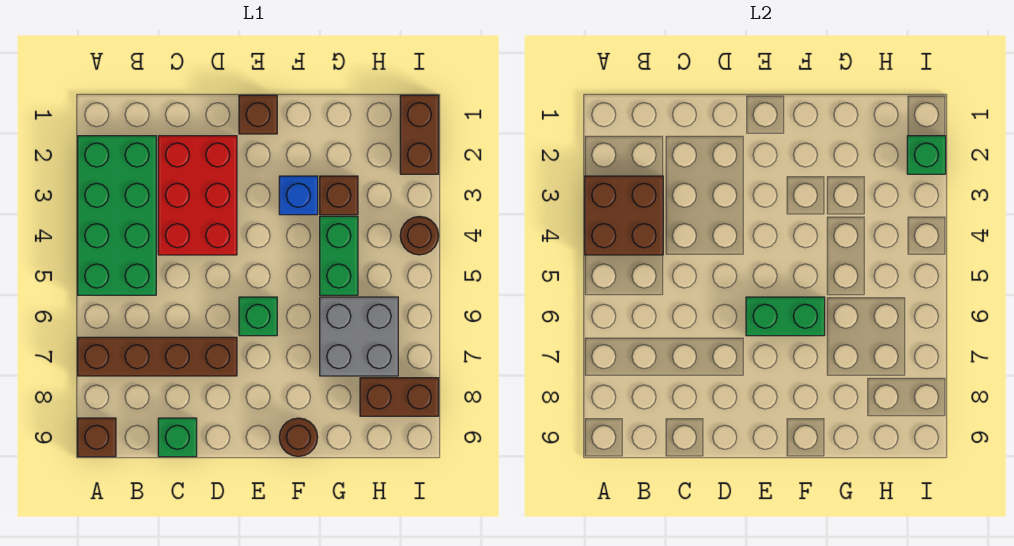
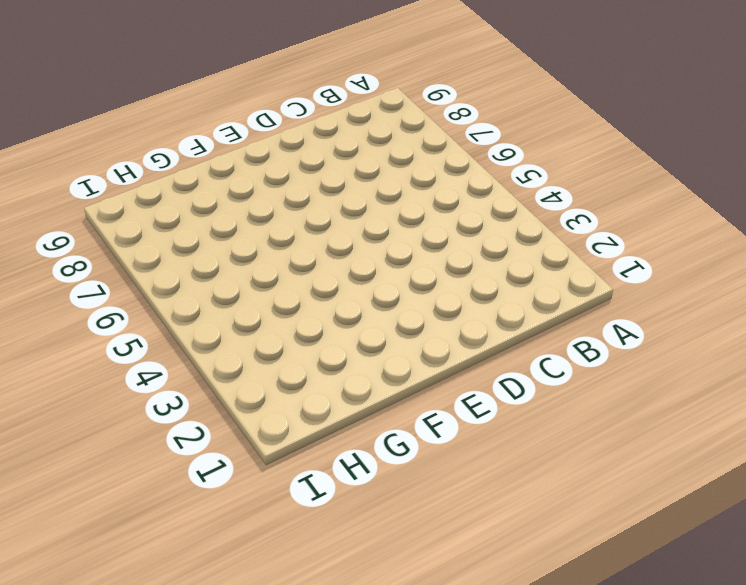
none -> green brick A2:B5 level 1
none -> brown brick A7:D7 level 1
none -> brown brick A9 level 1

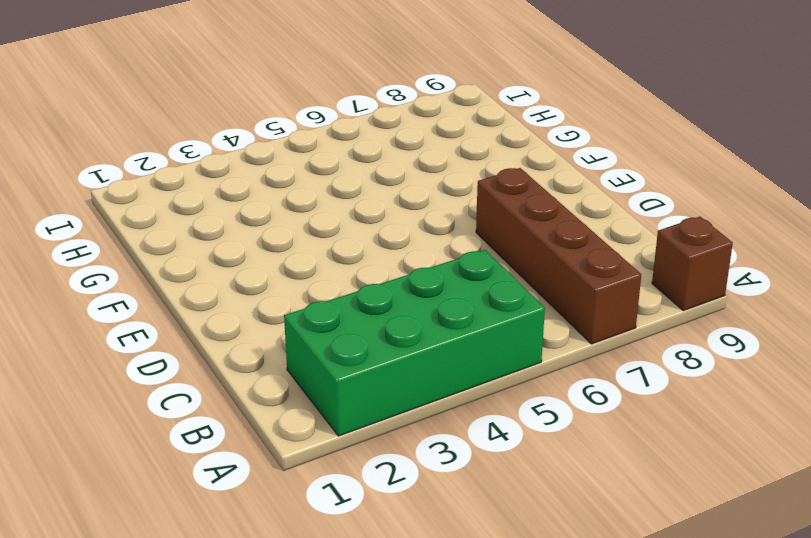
none -> red brick C2:D4 level 1
none -> green brick C9 level 1
none -> brown brick E1 level 1

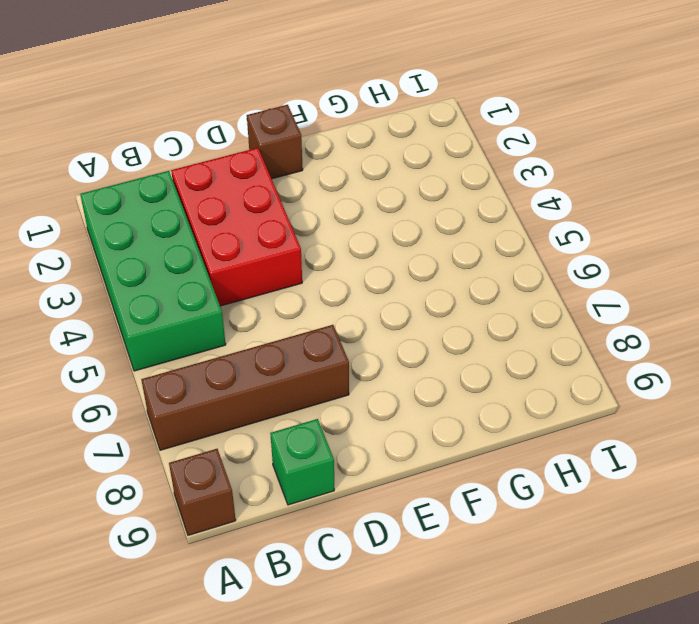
none -> green brick E6 level 1
none -> blue brick F3 level 1
none -> brown round brick F9 level 1

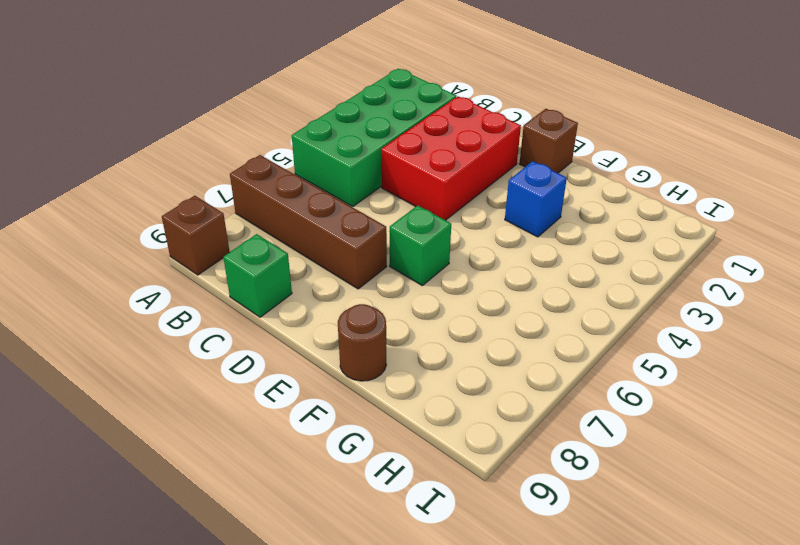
none -> brown brick G3 level 1
none -> green brick G4:G5 level 1
none -> grey brick G6:H7 level 1

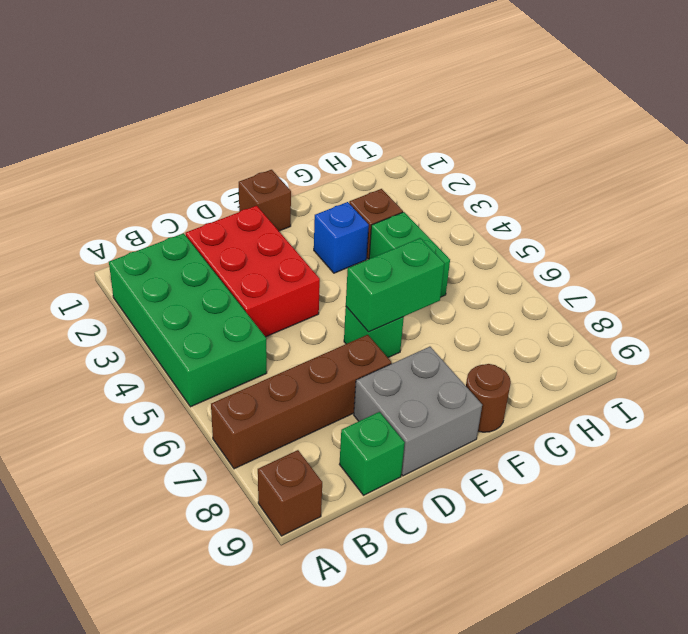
grey brick D8:E9 level 1 -> grey brick G6:H7 level 1
none -> brown brick H8:I8 level 1
none -> brown brick I1:I2 level 1
none -> brown round brick I4 level 1

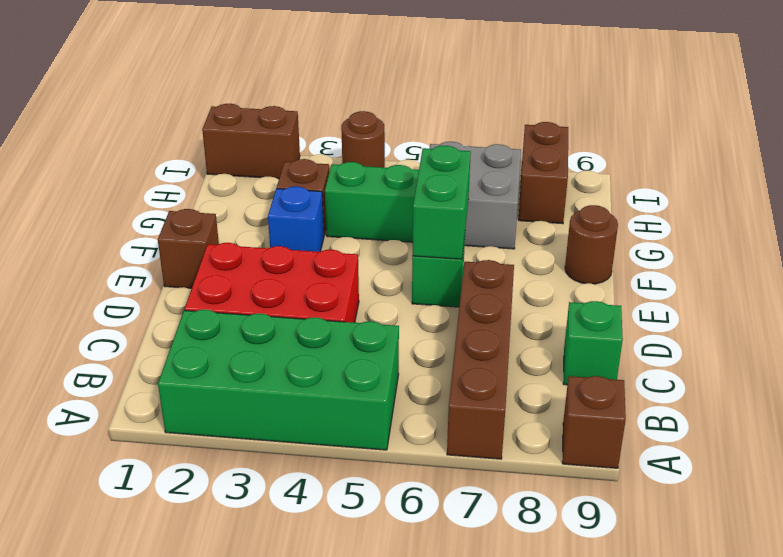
none -> brown brick A3:B4 level 2
none -> green brick I2 level 2

